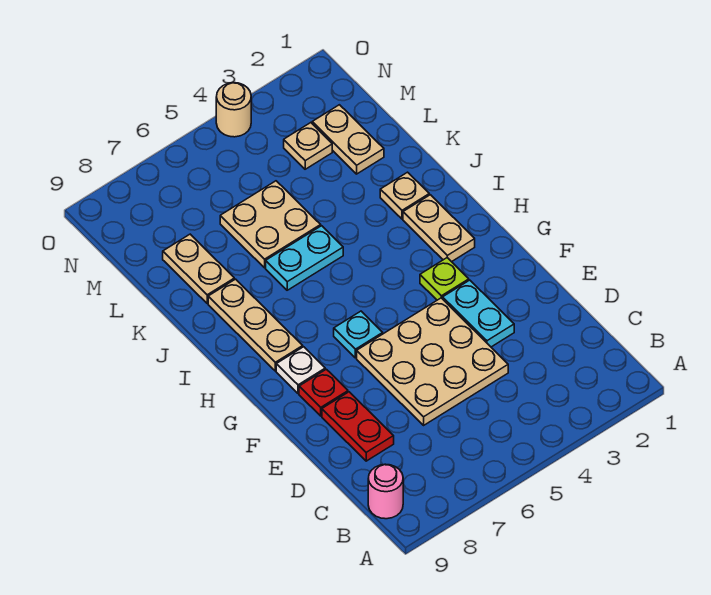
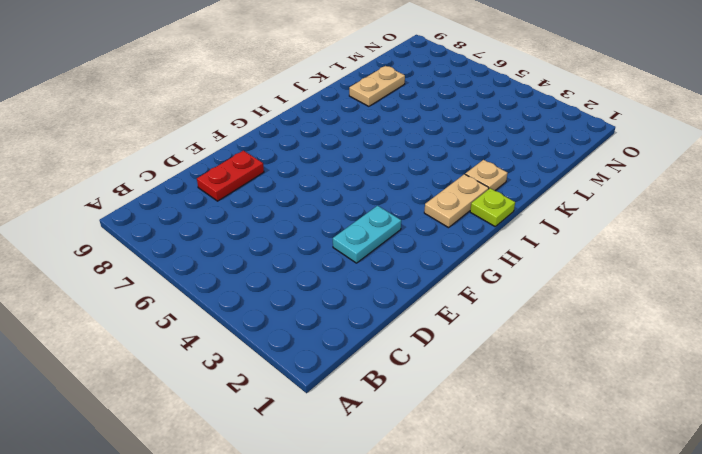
lime plate I1 level 1 -> lime plate G3 level 1
none -> pink round brick B9 level 1
none -> tan plate D4:F6 level 1
none -> red plate F8 level 1

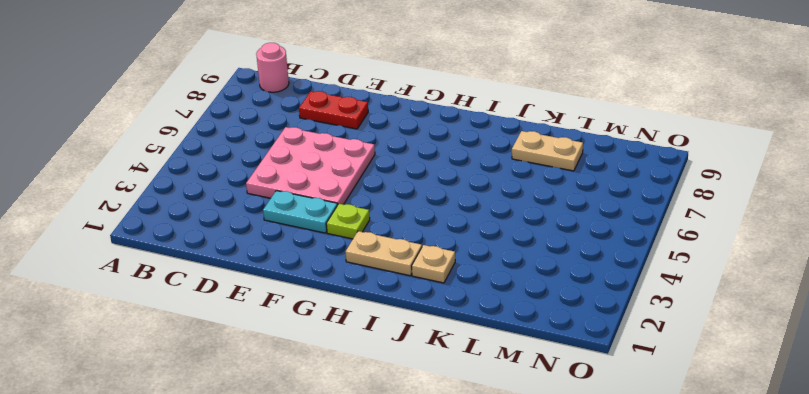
pink plate D4:F6 level 1 -> tan plate D4:F6 level 1
none -> red plate F8 level 1
none -> cyan plate G6 level 1
none -> white plate G8 level 1

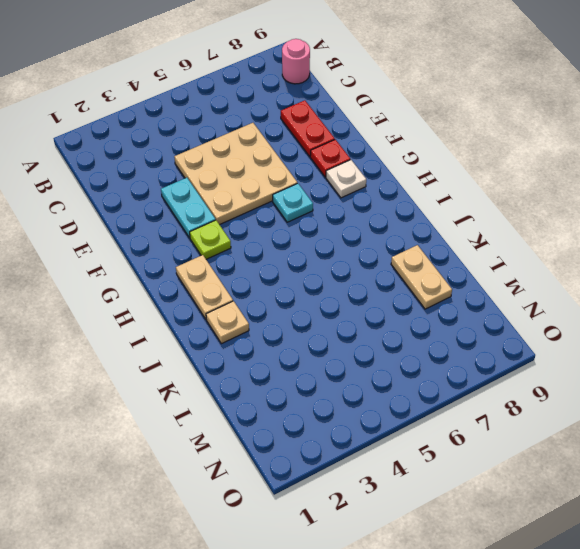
none -> tan plate H8:J8 level 1
none -> cyan plate J5:J6 level 1
none -> tan plate K5:L6 level 1

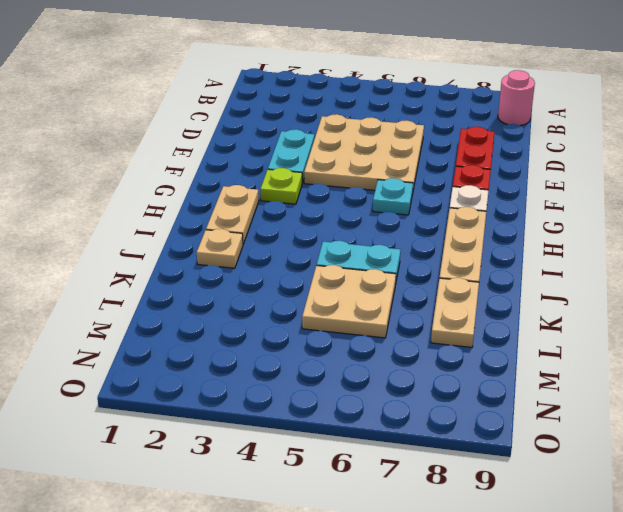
none -> tan plate L2:M2 level 1
none -> tan plate M3 level 1
none -> tan round brick O4 level 1

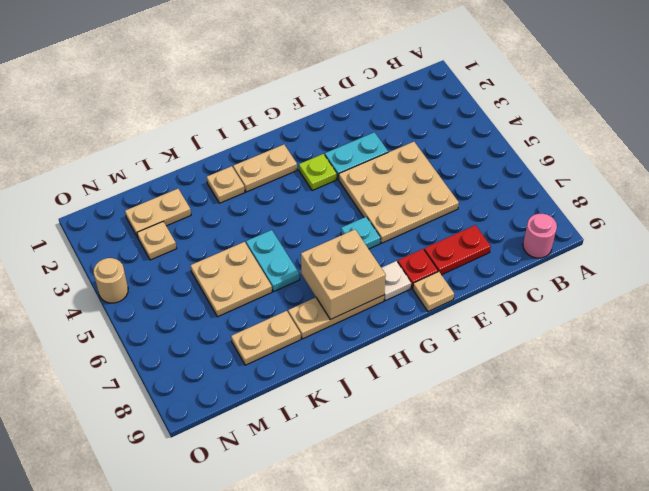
tan plate F9 level 1 -> none
tan brick H7:I8 level 2 -> none

